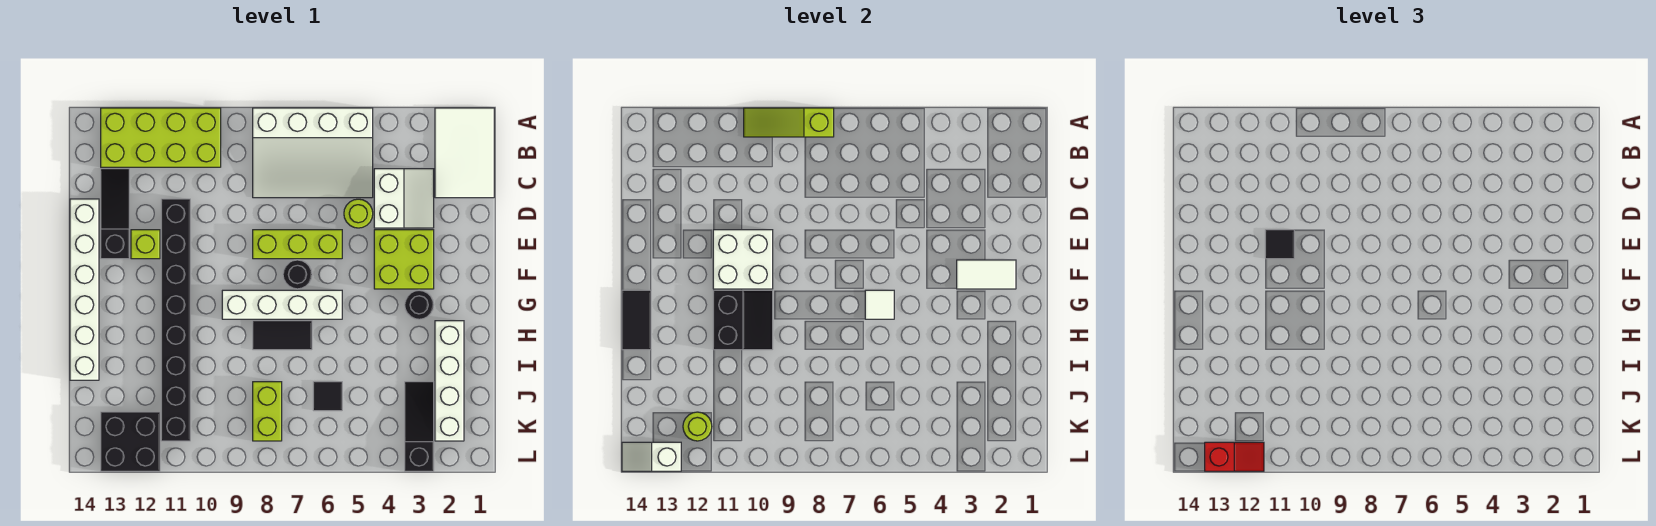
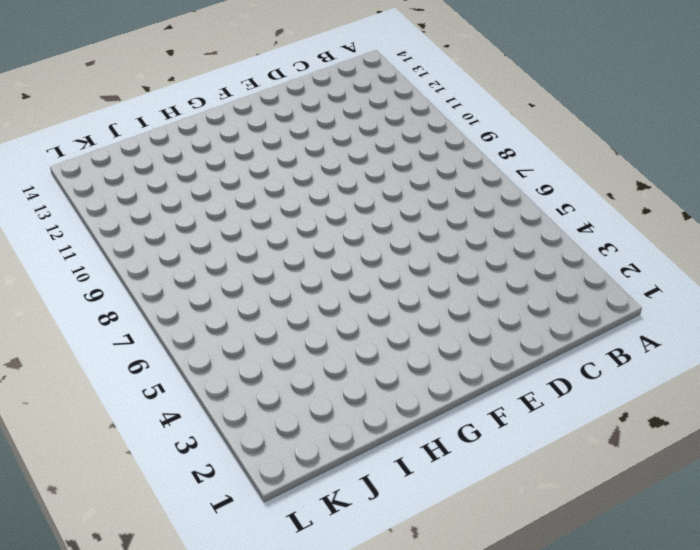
none -> white tile A1:C2 level 1
none -> white slope A5:C8 level 1 top A
none -> lime brick A10:B13 level 1
none -> white slope C3:D4 level 1 top 4

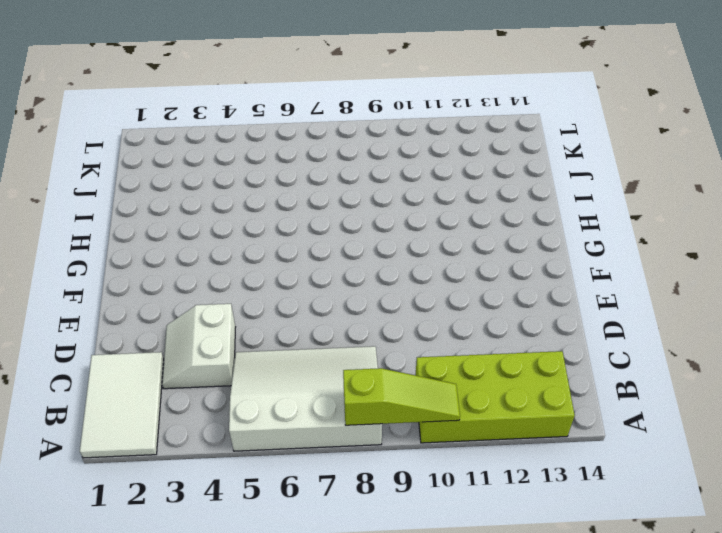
none -> black slope C13:E13 level 1 top E
none -> lime round brick D5 level 1
none -> black brick D11:K11 level 1
none -> white brick D14:I14 level 1

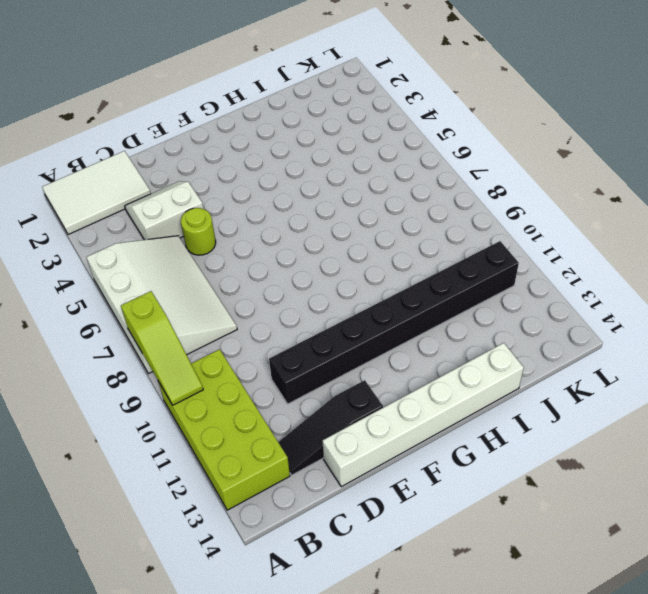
none -> lime brick E3:F4 level 1
none -> lime brick E6:E8 level 1
none -> lime brick E12 level 1
none -> black round brick F7 level 1

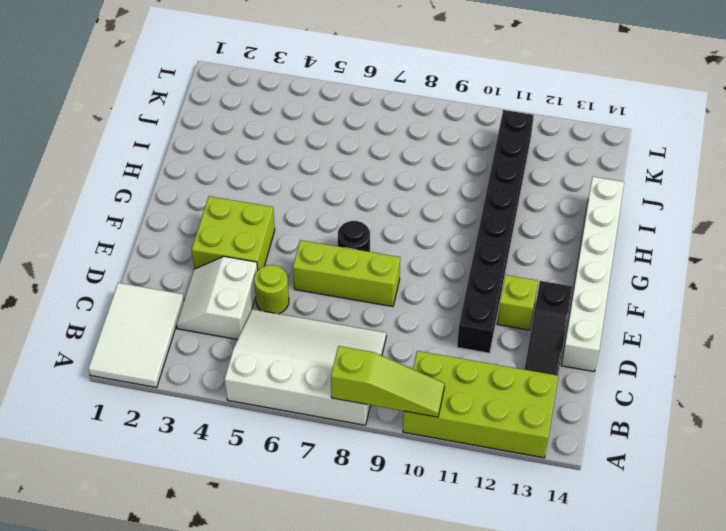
none -> black round brick G3 level 1
none -> white brick G6:G9 level 1
none -> white brick H2:K2 level 1
none -> black tile H7:H8 level 1

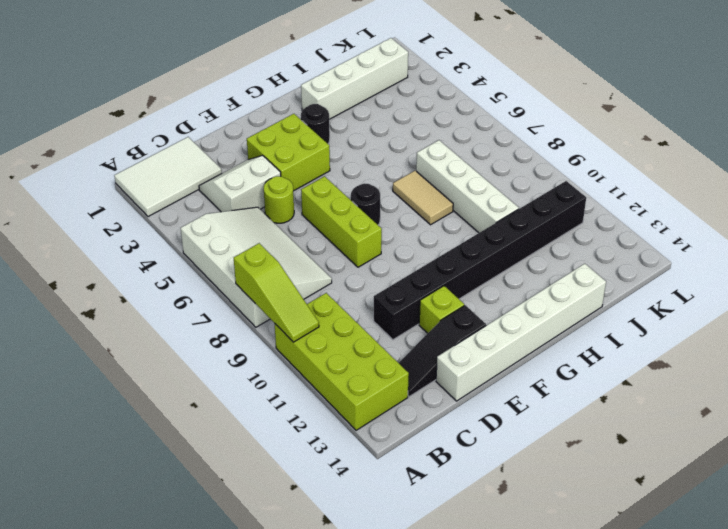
tan tile H7:H8 level 1 -> black tile H7:H8 level 1
white brick I7:I10 level 1 -> white brick G6:G9 level 1
none -> black slope J3:L3 level 1 top L
none -> black tile J6 level 1
none -> lime brick J8:K8 level 1
none -> black brick K12:L13 level 1

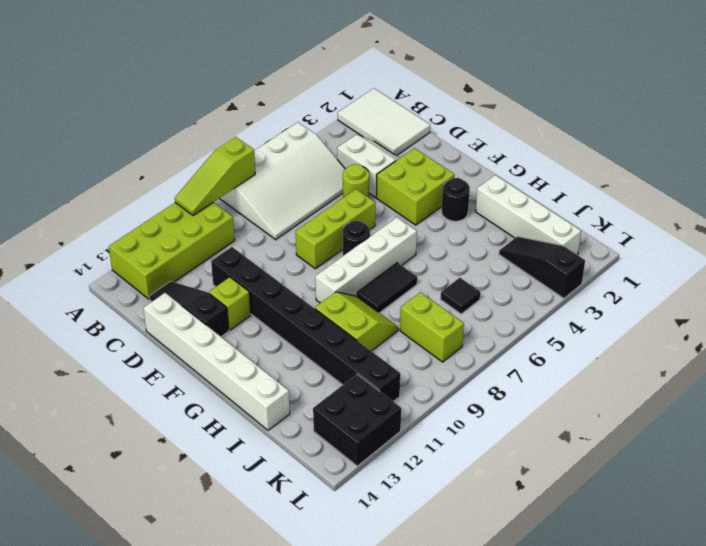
lime slope H9:I10 level 1 top 10 -> none
none -> white brick E10:F11 level 2
none -> white tile F2:F3 level 2
none -> white tile G6 level 2
none -> black slope G10:H11 level 2 top 11

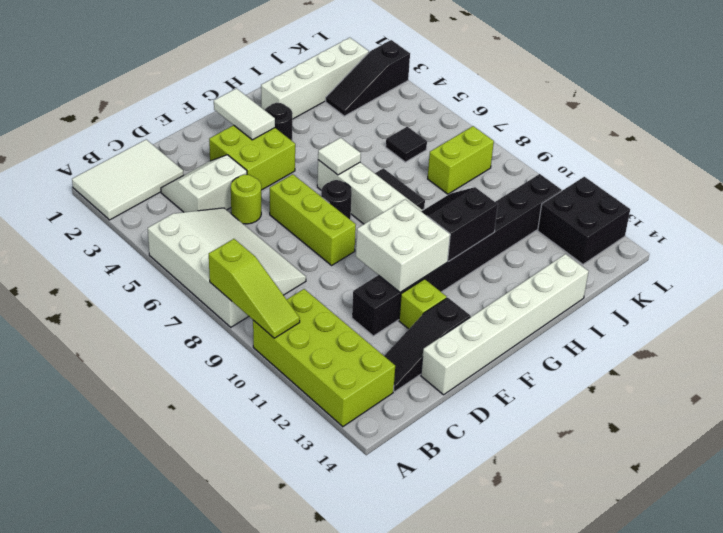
none -> black tile G14:H14 level 2
none -> lime round brick K12 level 2
none -> white slope L13:L14 level 2 top 13
none -> black tile E11 level 3

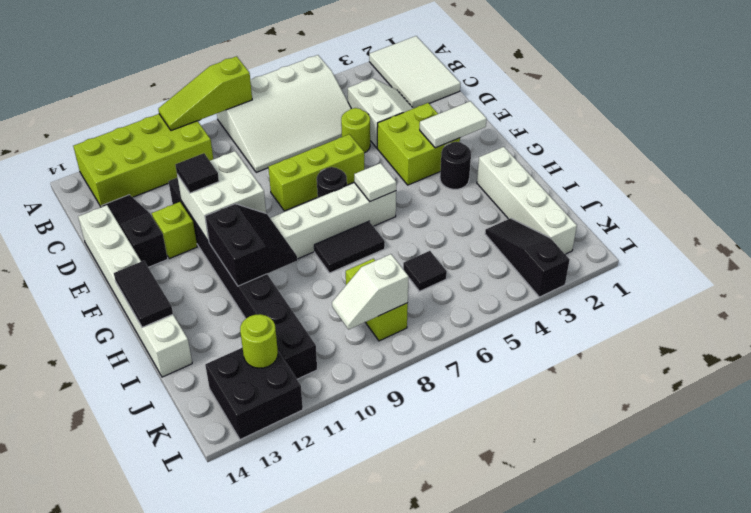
white slope K8:K9 level 2 top 8 -> white slope L13:L14 level 2 top 13
none -> red slope L12:L13 level 3 top 13

